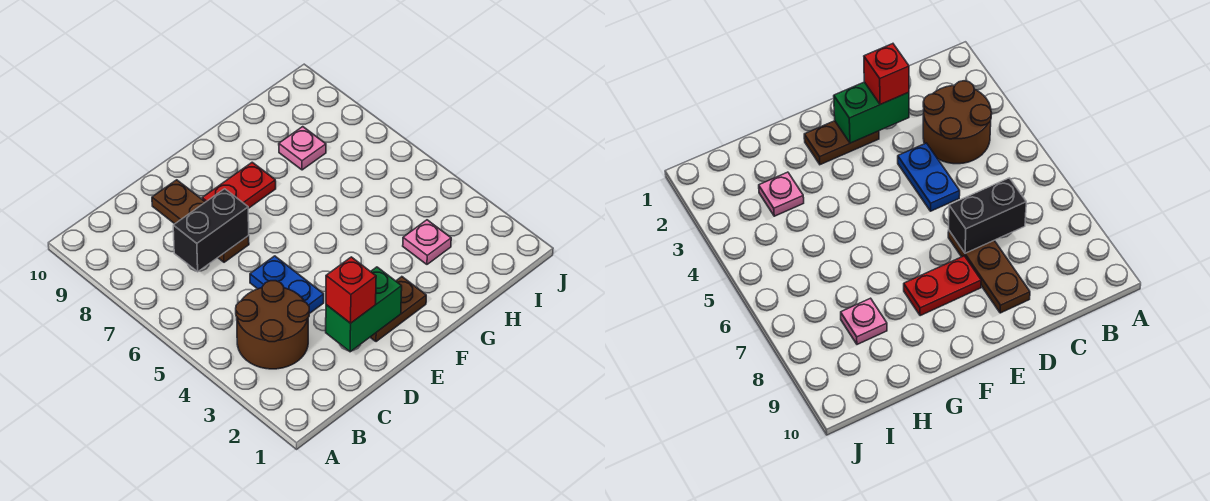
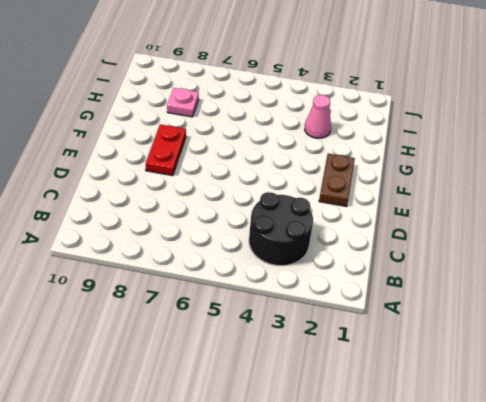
black round brick B3:C4 level 1 -> brown round brick B3:C4 level 1
pink cone H3 level 1 -> pink plate H3 level 1
none -> blue plate D4:D5 level 1
none -> brown plate D7:D9 level 1

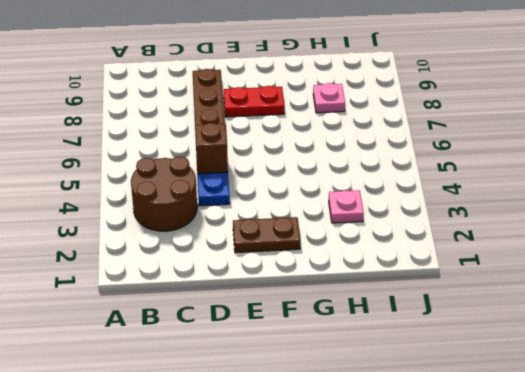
brown brick D5 level 2 -> none
none -> black brick C7:D7 level 2
none -> green brick D2:E2 level 2

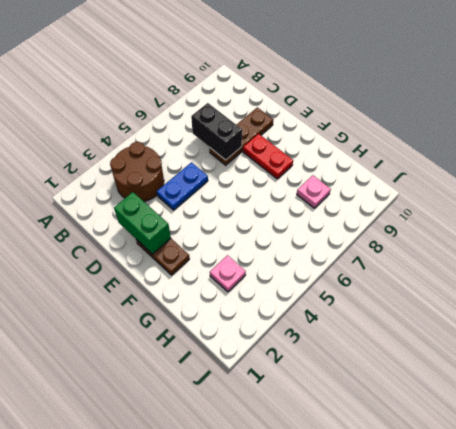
none -> red brick D2 level 3

